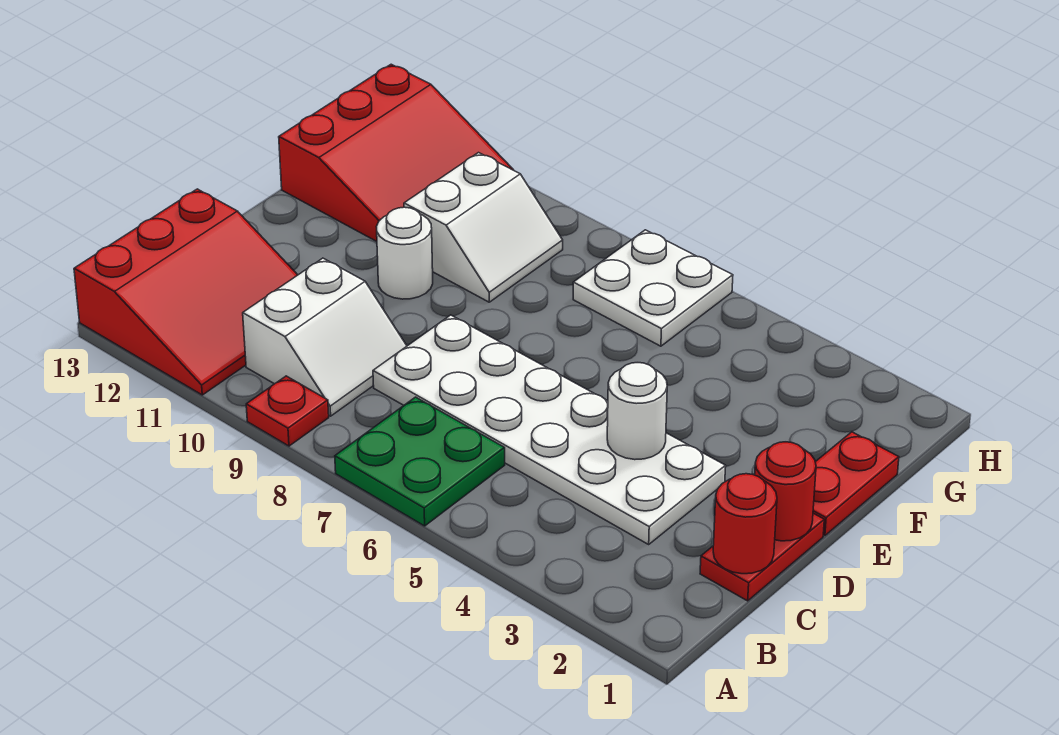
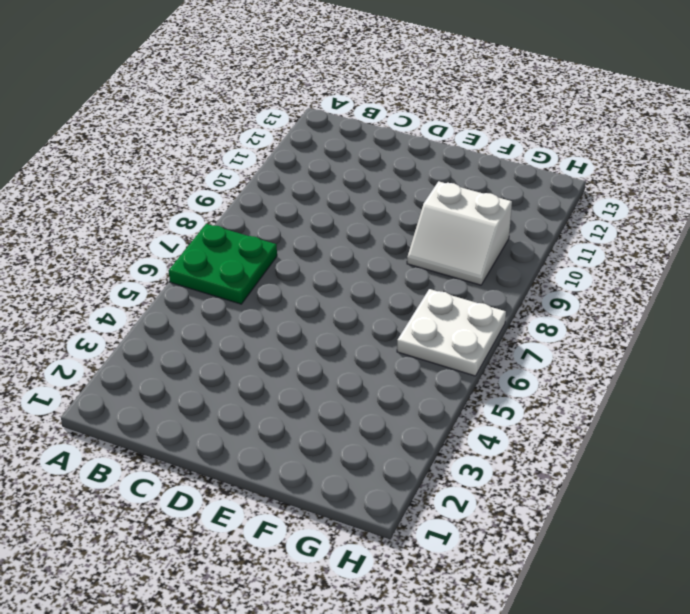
none -> red plate A9 level 1
none -> red slope A11:C13 level 1 top 13
none -> white slope B9:C10 level 1 top 10

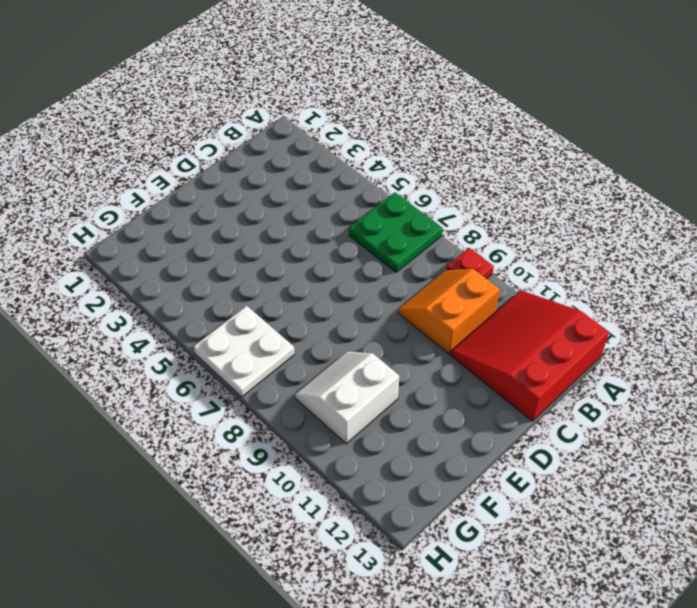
orange slope B9:C10 level 1 top 10 -> white slope B9:C10 level 1 top 10
none -> red plate C1:D1 level 1
none -> white plate C3:D8 level 1
none -> red plate E1:F1 level 1

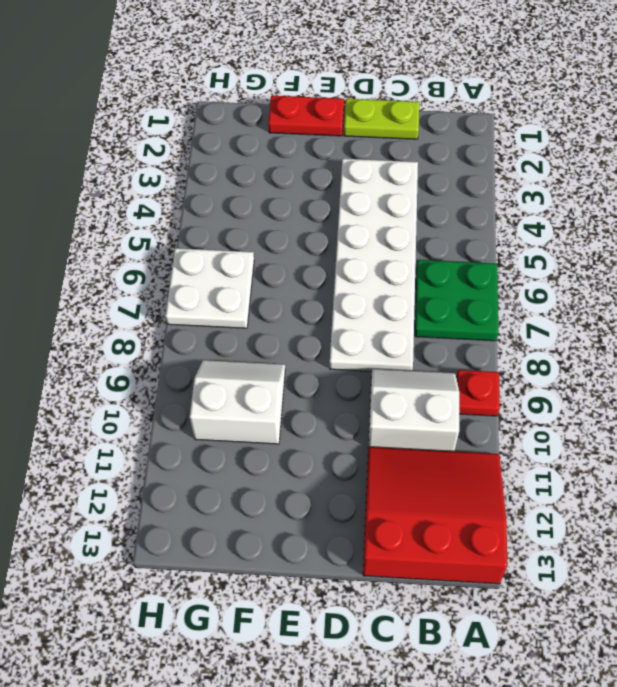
lime plate C1:D1 level 1 -> red plate C1:D1 level 1
none -> white round brick E10 level 1
none -> red slope F11:H13 level 1 top 13
none -> red round brick C1 level 2

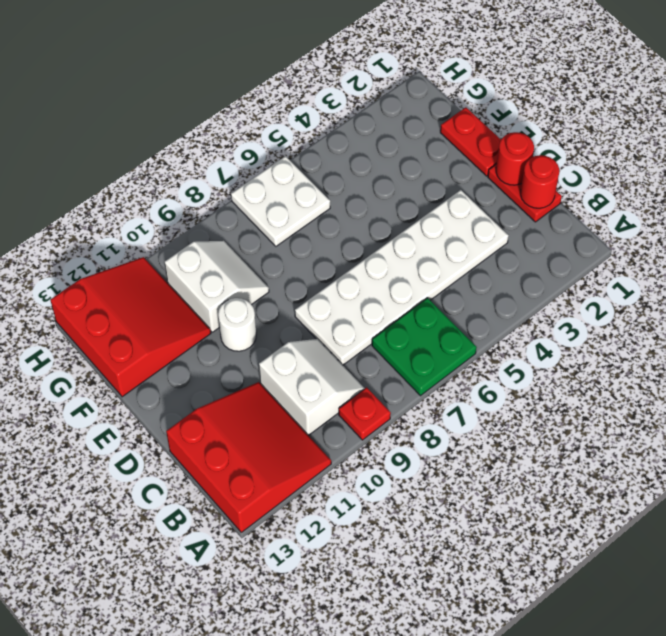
none -> white round brick D4 level 2

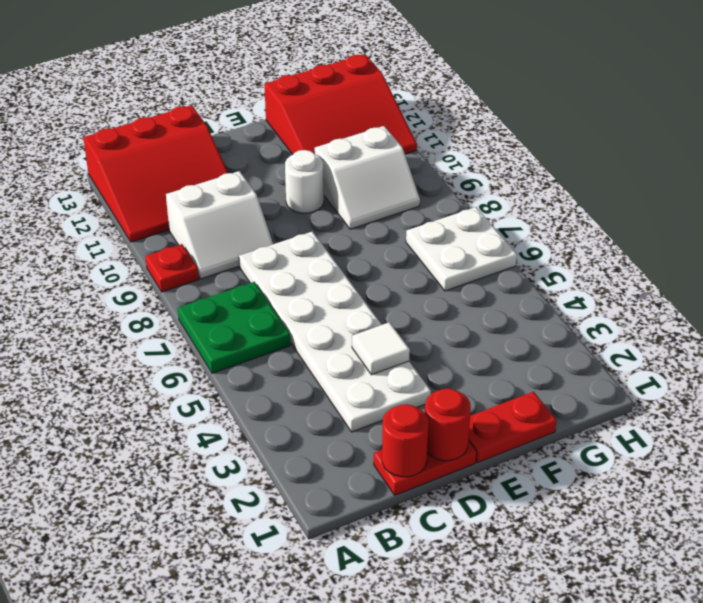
white tile D4 level 2 -> white round brick D4 level 2

